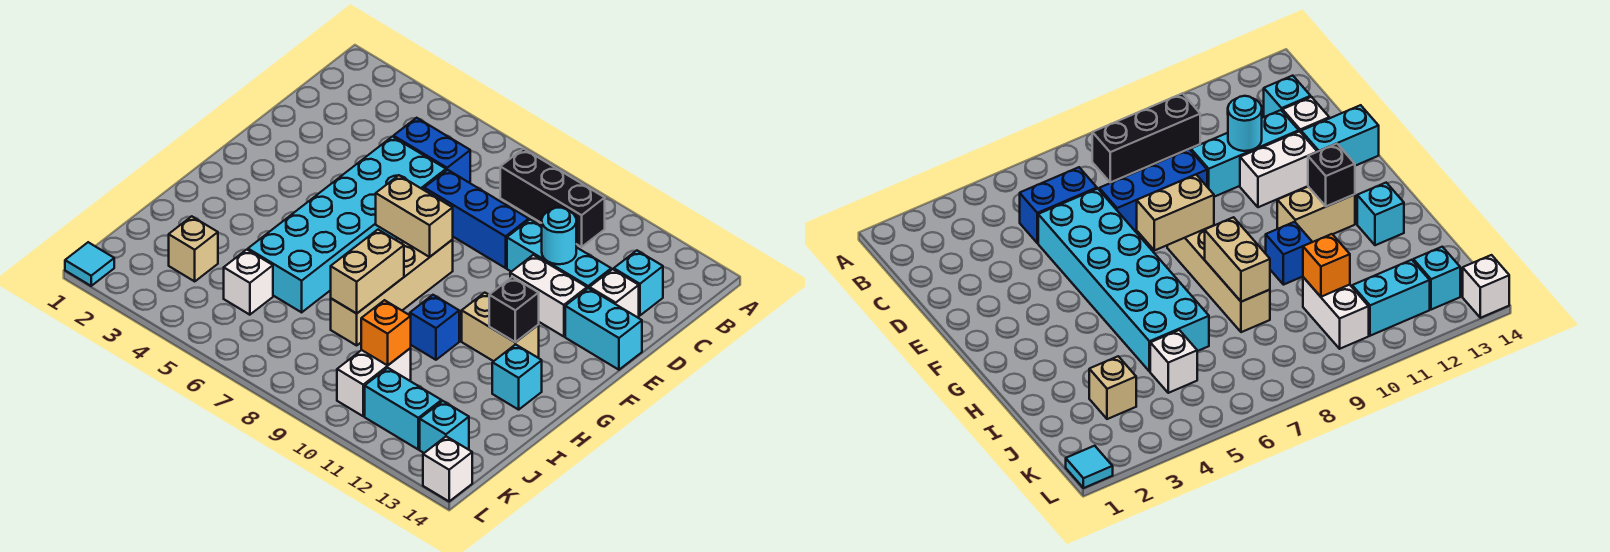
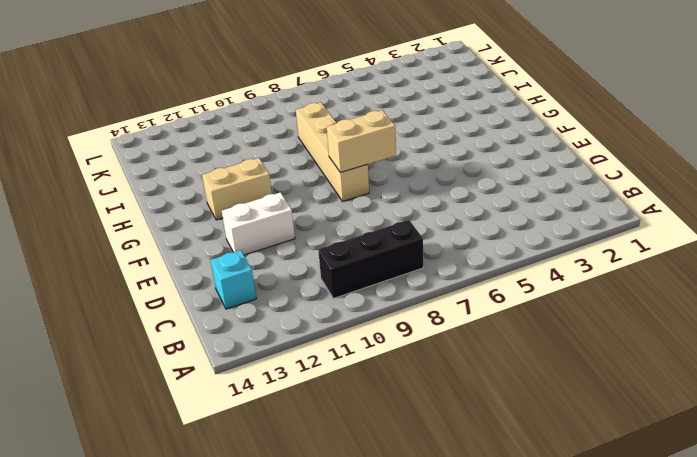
none -> blue brick C5:C6 level 1
none -> cyan brick D5:I6 level 1
none -> blue brick D7:D9 level 1

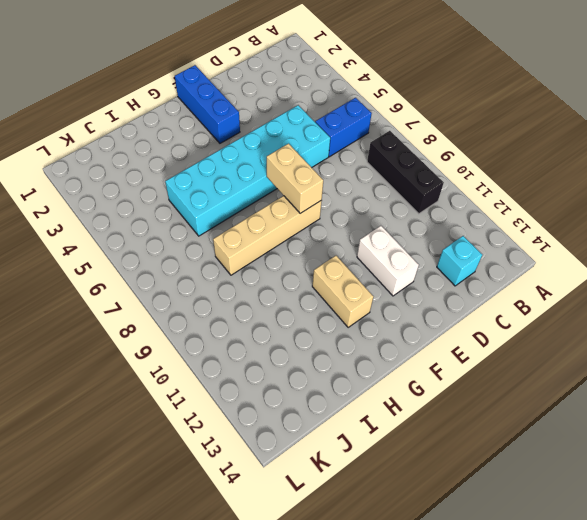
blue brick B6:C6 level 1 -> blue brick C5:C6 level 1
blue brick F1:F3 level 1 -> blue brick D7:D9 level 1
none -> cyan brick D10:D12 level 1
none -> white brick D13 level 1
none -> cyan brick E13:E14 level 1

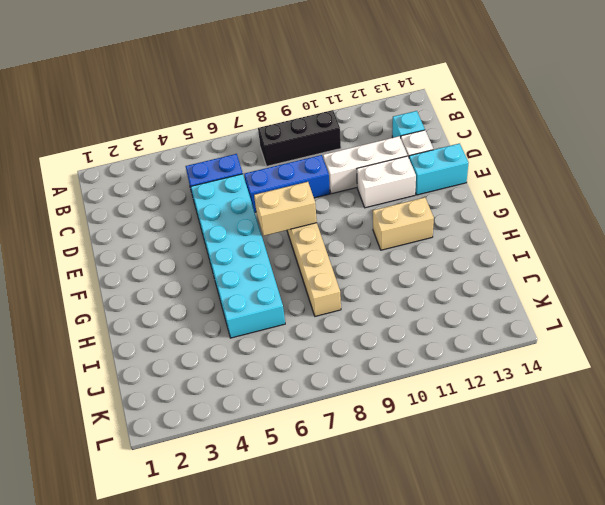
white brick D10:D12 level 1 -> cyan brick D10:D12 level 1
none -> blue brick H10 level 1
none -> cyan brick H13 level 1
none -> tan brick J3 level 1

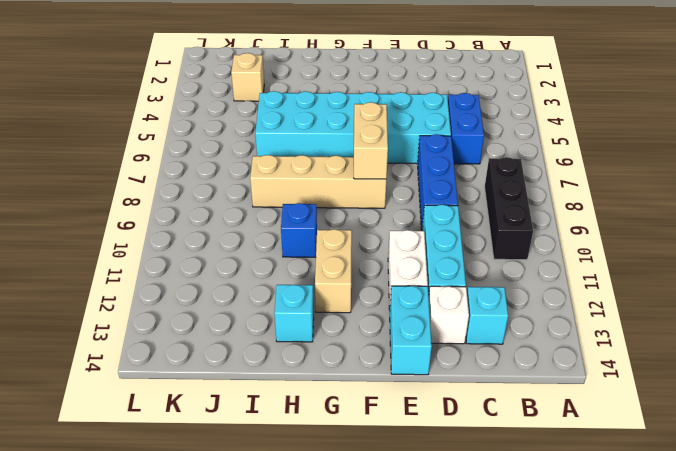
none -> white brick J5 level 1
none -> white brick J10:K10 level 1
none -> cyan brick K11:K12 level 1

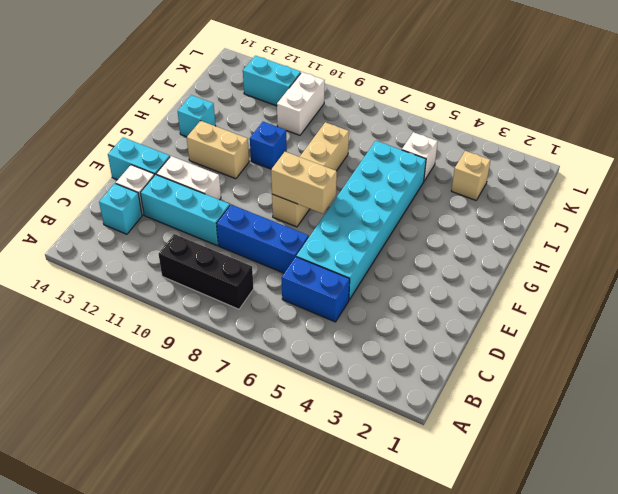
none -> cyan brick K13 level 1
none -> cyan tile L1 level 1
none -> white brick L14 level 1

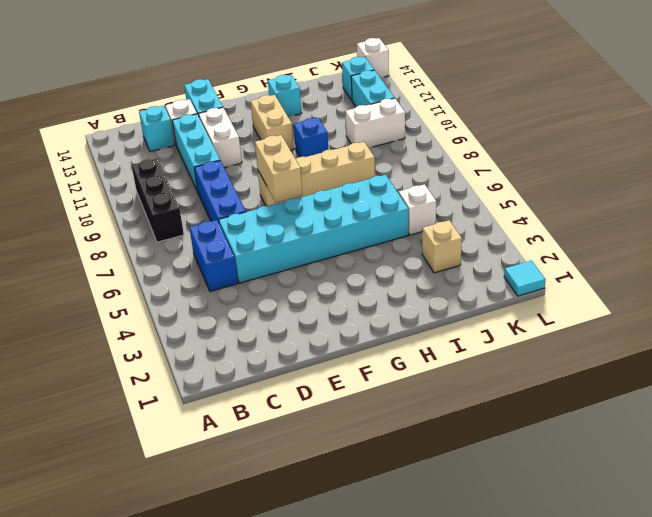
none -> cyan round brick D11 level 2
none -> black brick G12 level 2
none -> tan brick H8:I8 level 2

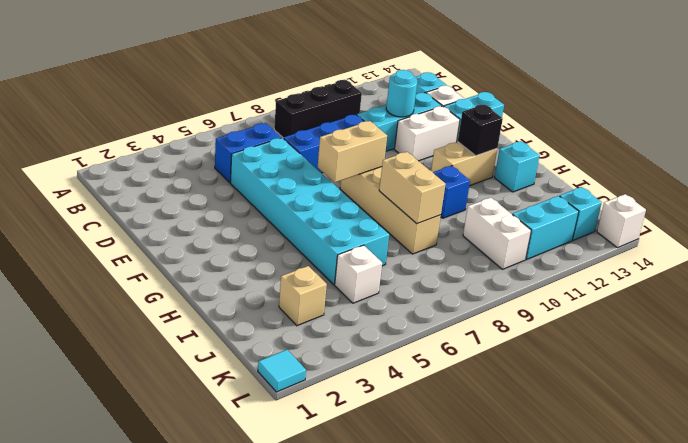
none -> orange brick J10 level 2

